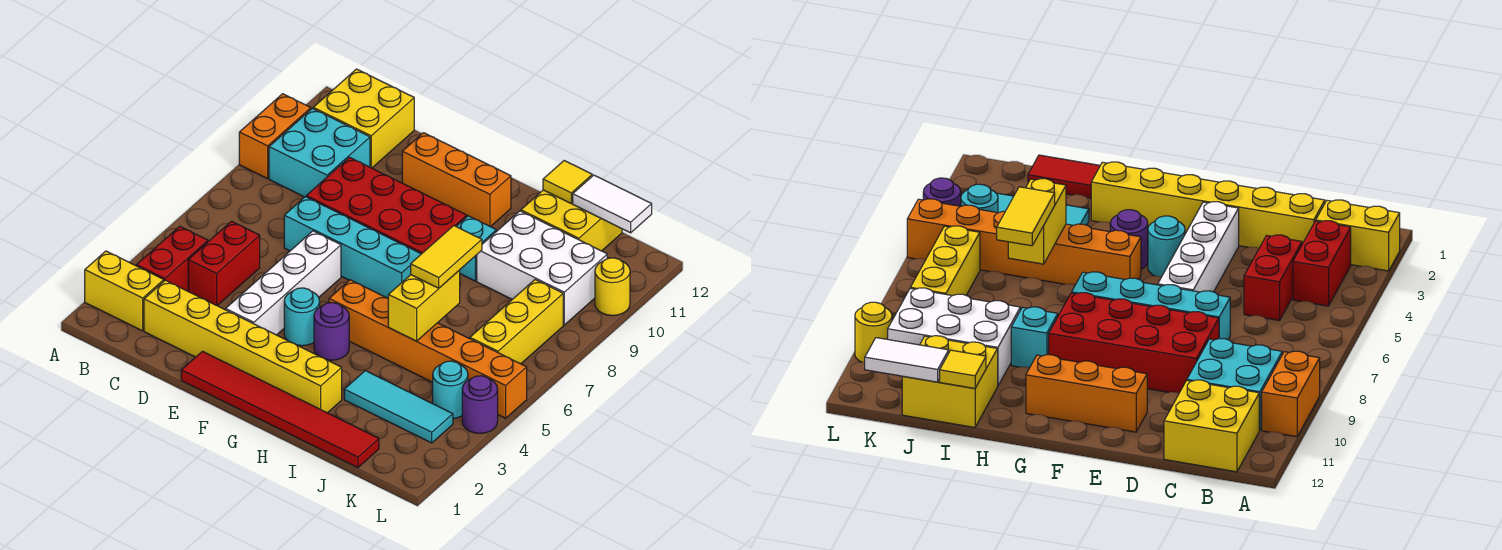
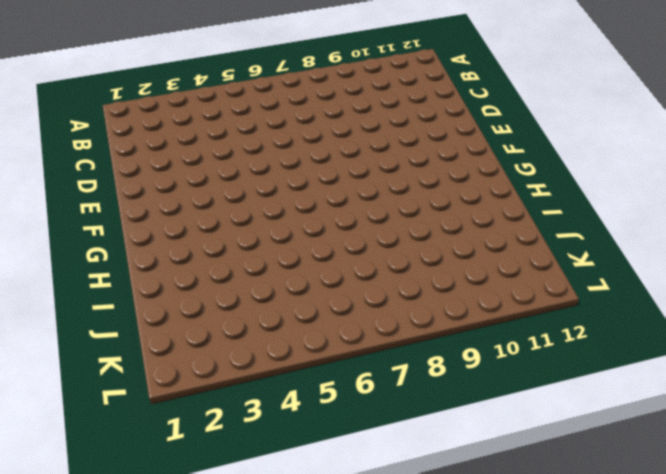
none -> yellow brick A2:B2 level 1
none -> orange brick A9:A10 level 1
none -> red brick B3:B4 level 1

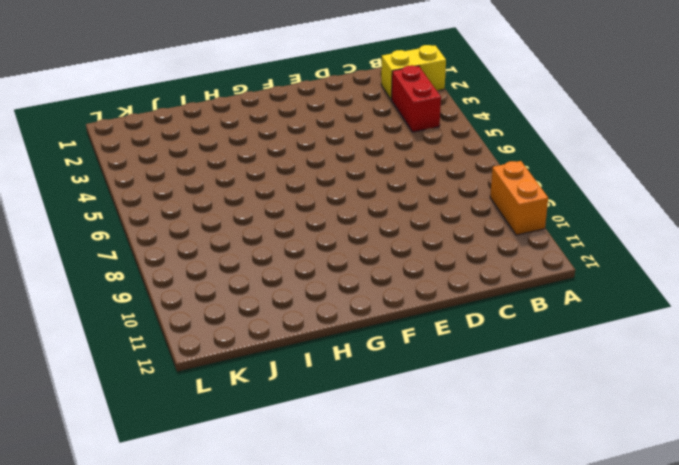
none -> cyan brick B9:C10 level 1
none -> yellow brick B11:C12 level 1
none -> yellow brick C2:H2 level 1

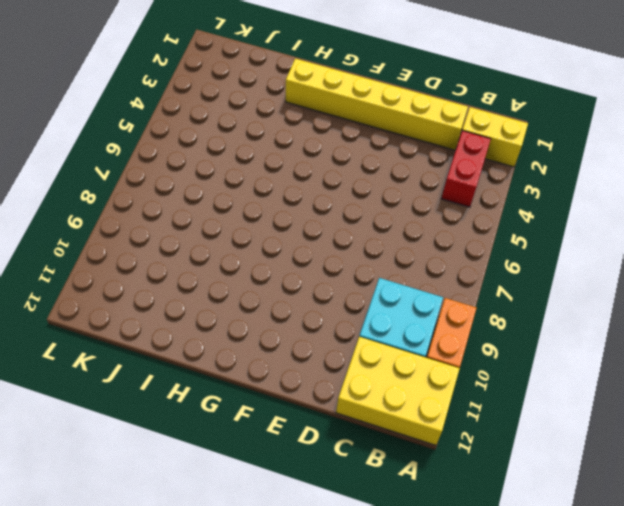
yellow brick A11:C12 level 1 -> yellow brick B11:C12 level 1
none -> red brick C4:C5 level 1
none -> cyan brick D7:G7 level 1
none -> red brick D8:G9 level 1

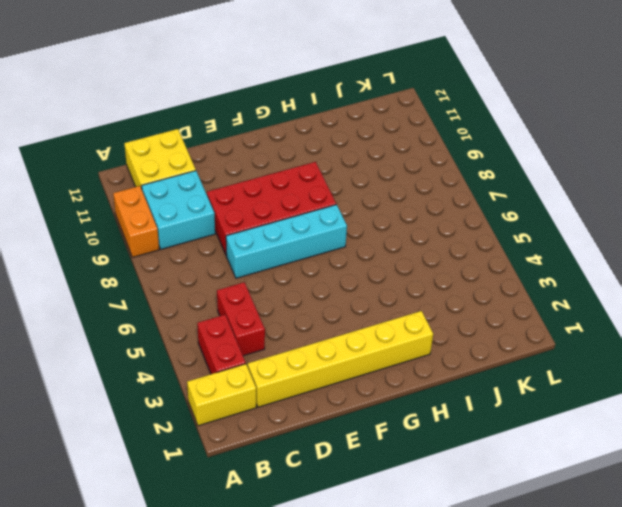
none -> red tile E1:J1 level 1
none -> white brick E3:E6 level 1
none -> orange brick E11:G11 level 1

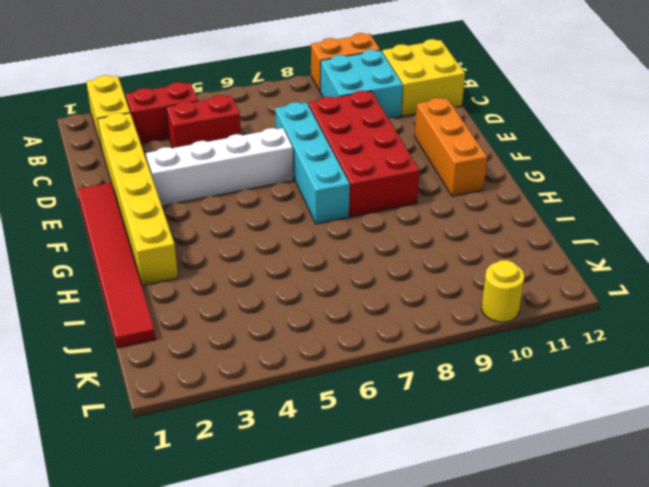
none -> cyan round brick F4 level 1
none -> purple round brick G4 level 1
none -> orange brick G5:L5 level 1

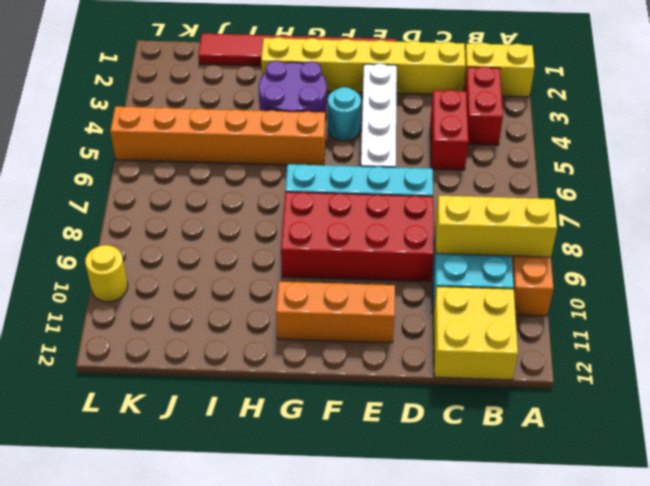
yellow brick A9:C9 level 2 -> yellow brick K6:K8 level 1
purple round brick G3:H4 level 1 -> purple round brick G4 level 1
none -> cyan brick H9 level 1
none -> cyan tile I3:K3 level 1
none -> white brick I9:K10 level 1

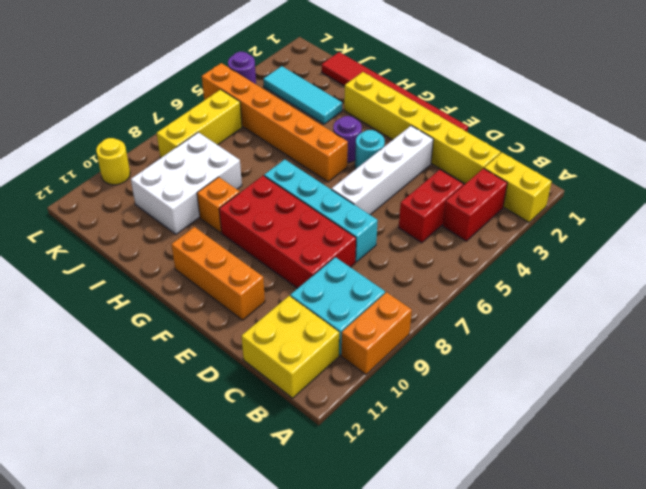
orange brick H9 level 1 -> cyan brick H9 level 1
white brick I8:J10 level 1 -> white brick I9:K10 level 1
none -> yellow brick I11:J12 level 1
none -> cyan round brick K4 level 1
none -> yellow brick I5:I6 level 2

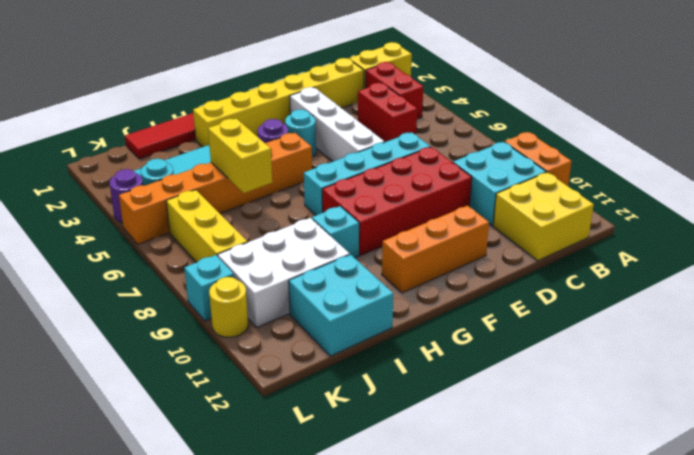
cyan brick I11:J12 level 1 -> yellow brick I11:J12 level 1
cyan brick L9 level 1 -> none
none -> yellow tile I12 level 2
none -> white tile J12:K12 level 2
none -> yellow tile I6:I7 level 3

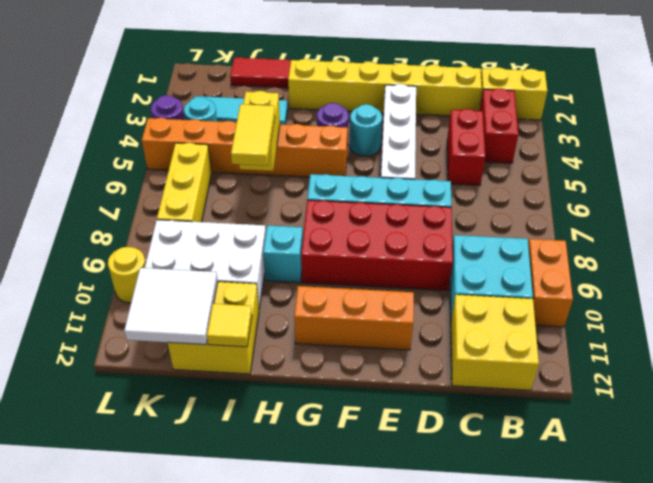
white tile J11:K12 level 2 -> white tile J12:K12 level 2

